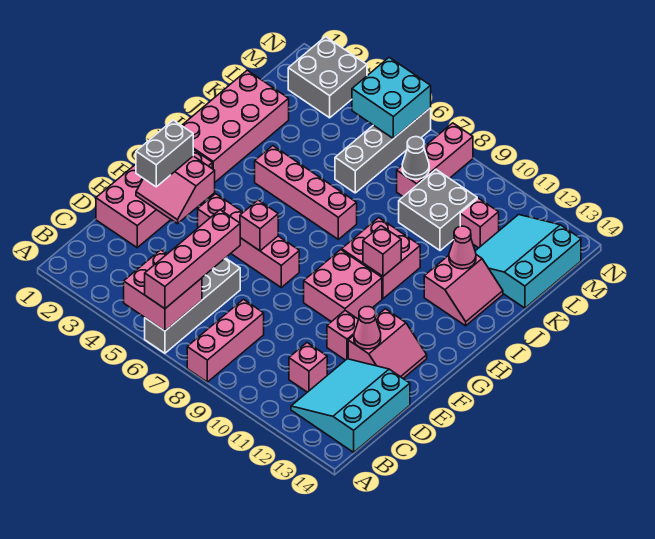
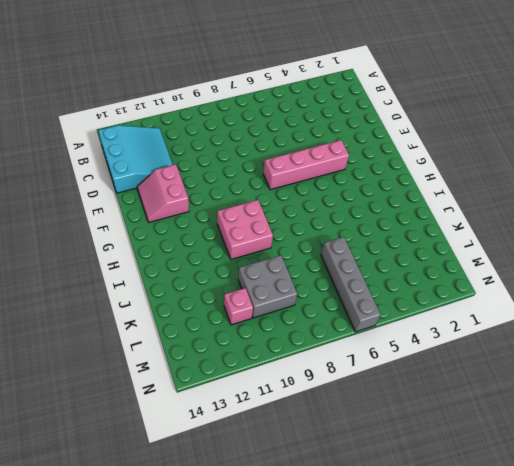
none -> grey brick A6:D6 level 1
none -> pink brick A8:C8 level 1
none -> pink brick C11 level 1

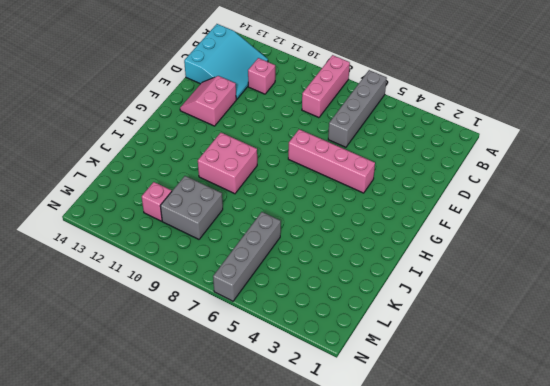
none -> pink brick D1:G2 level 1
none -> pink brick E11 level 1
none -> pink brick F9:G10 level 1

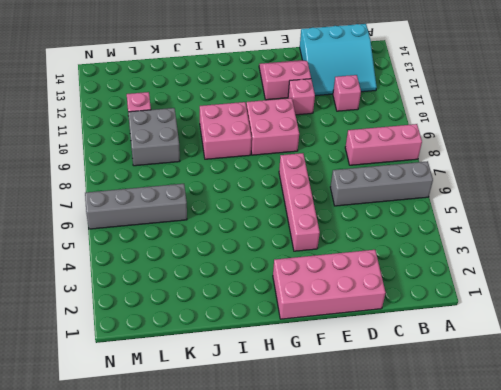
none -> pink brick H1:K2 level 1
none -> pink brick I4:I7 level 1
none -> pink slope I12:J13 level 1 top 12

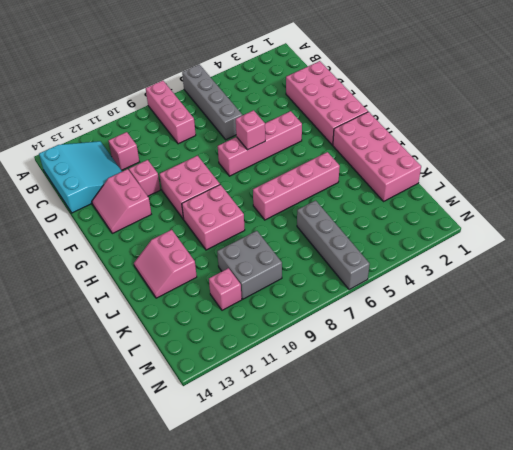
none -> cyan slope K12:M14 level 1 top 14
none -> pink brick L8:N8 level 1
none -> grey brick M2:N3 level 1

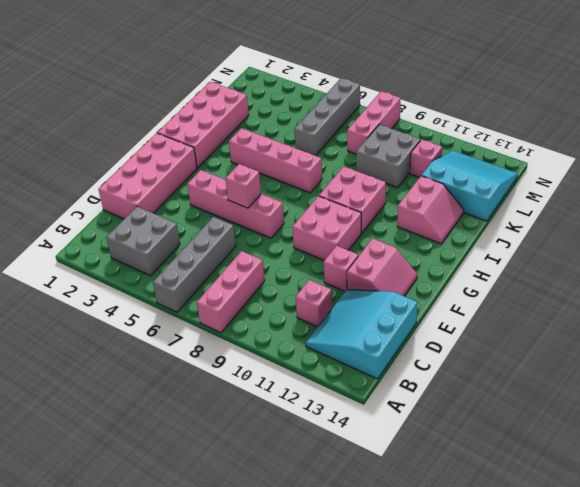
grey brick B3:C4 level 1 -> grey brick M2:N3 level 1
cyan slope K12:M14 level 1 top K -> cyan slope K12:M14 level 1 top 14
none -> pink brick A5:B6 level 2
none -> pink slope E2:F3 level 2 top F
none -> pink cone E12 level 2

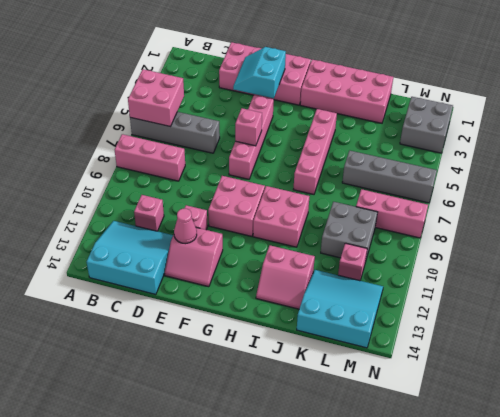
cyan slope E2:F3 level 2 top F -> pink slope E2:F3 level 2 top F
none -> pink brick H10 level 2
none -> pink cone J12 level 2
none -> grey cone L8 level 2

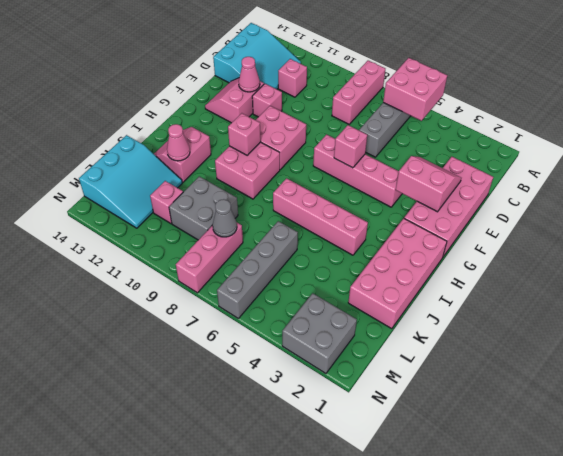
none -> cyan brick M5:N6 level 2
none -> pink brick A6:D6 level 3
none -> grey brick E2:F2 level 3

